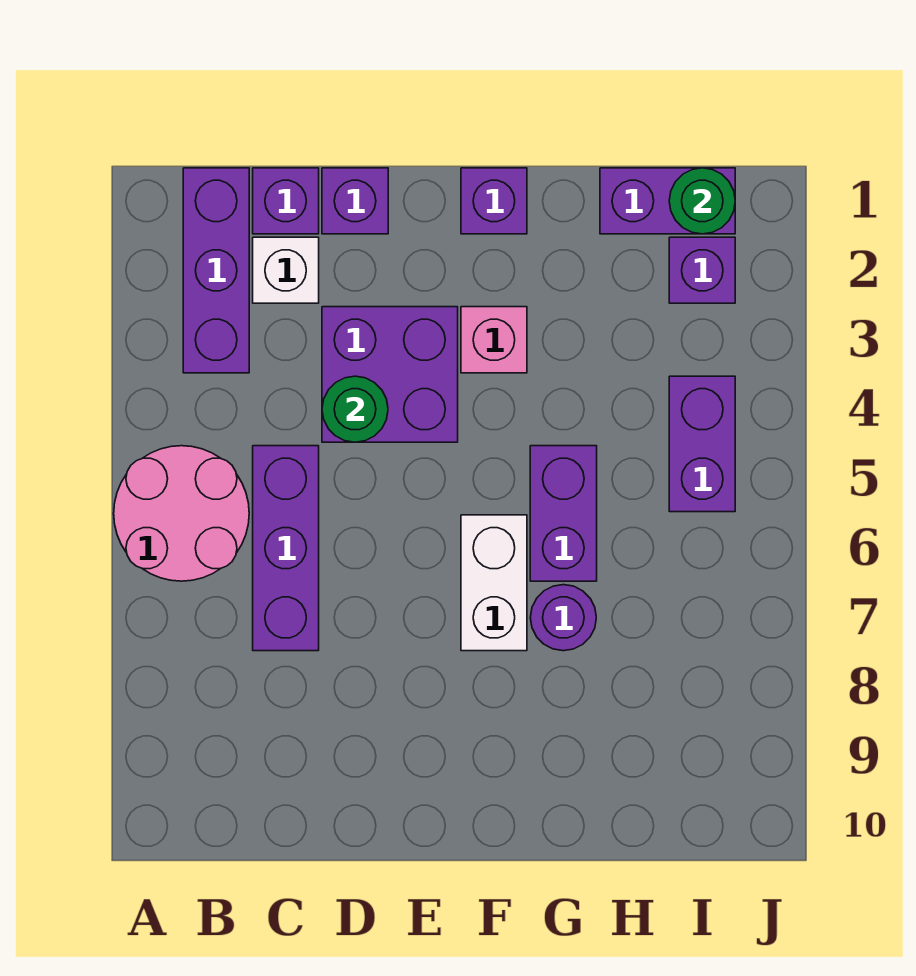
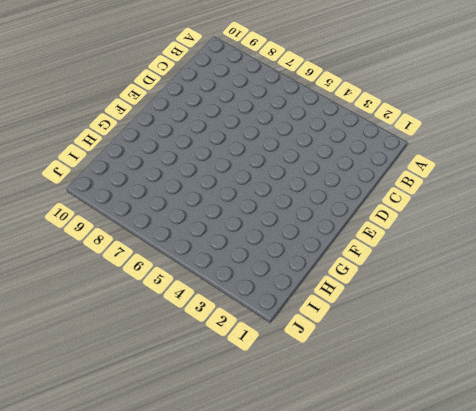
none -> pink round brick A5:B6 level 1
none -> purple brick B1:B3 level 1
none -> purple brick C1 level 1

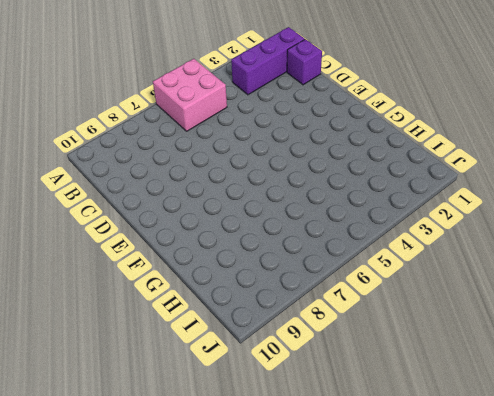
pink brick A5:B6 level 1 -> pink round brick A5:B6 level 1
none -> white brick C2 level 1
none -> purple brick C5:C7 level 1
none -> purple brick D1 level 1

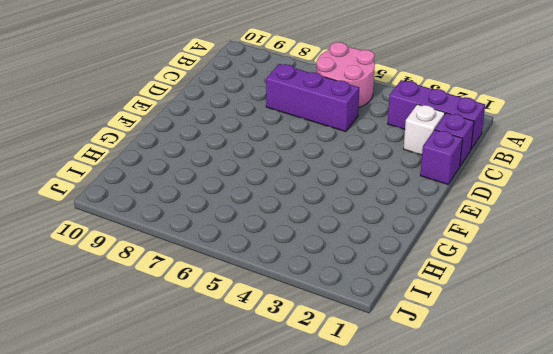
none -> purple brick D3:E4 level 1
none -> purple brick F1 level 1
none -> pink brick F3 level 1

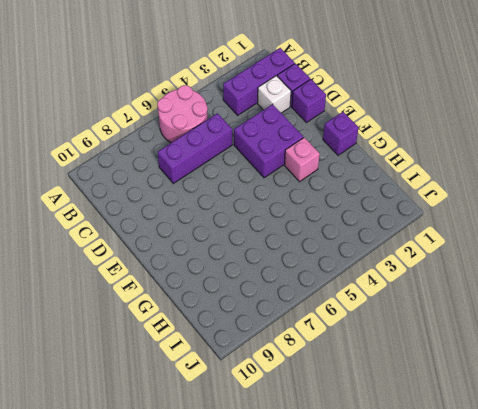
none -> white brick F6:F7 level 1
none -> purple brick G5:G6 level 1
none -> purple round brick G7 level 1

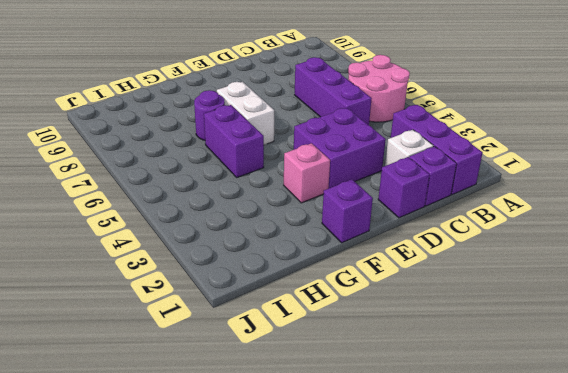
none -> purple brick H1:I1 level 1
none -> purple brick I2 level 1
none -> purple brick I4:I5 level 1

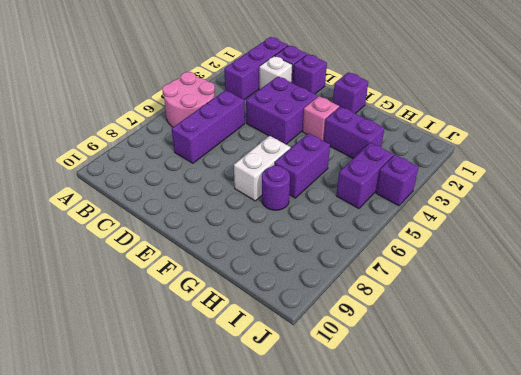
purple brick G3:H3 level 1 -> purple brick H1:I1 level 1
purple brick J4 level 1 -> purple brick I2 level 1
none -> green round brick D4 level 2
none -> green round brick I1 level 2

